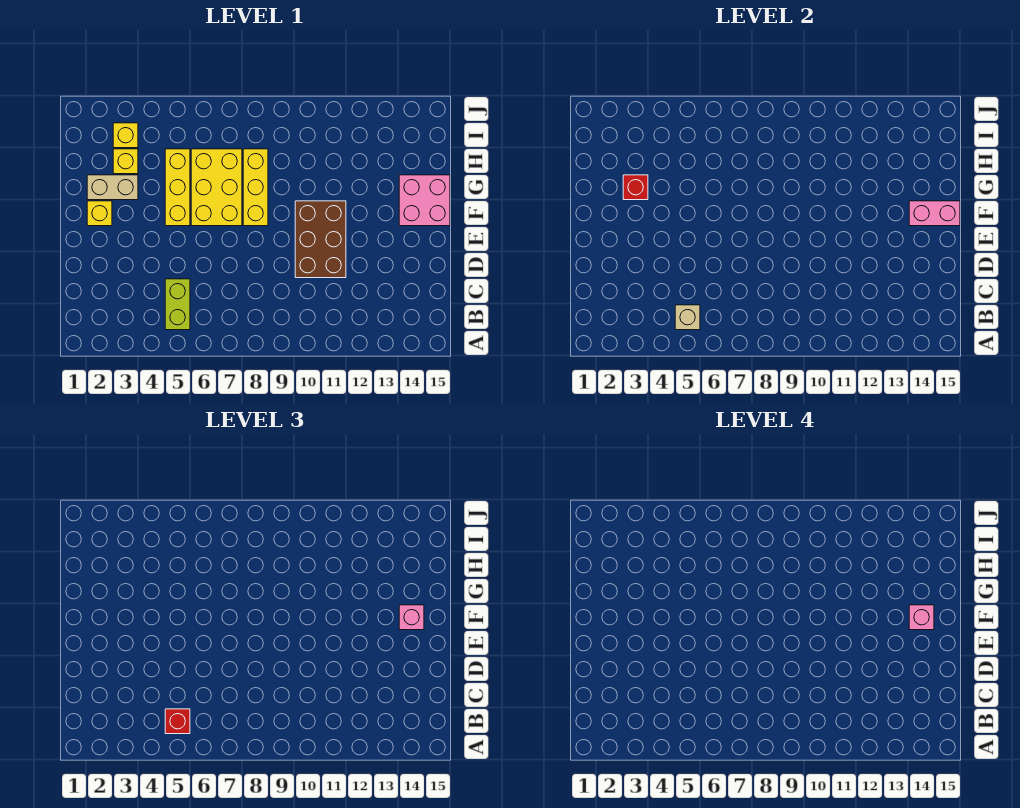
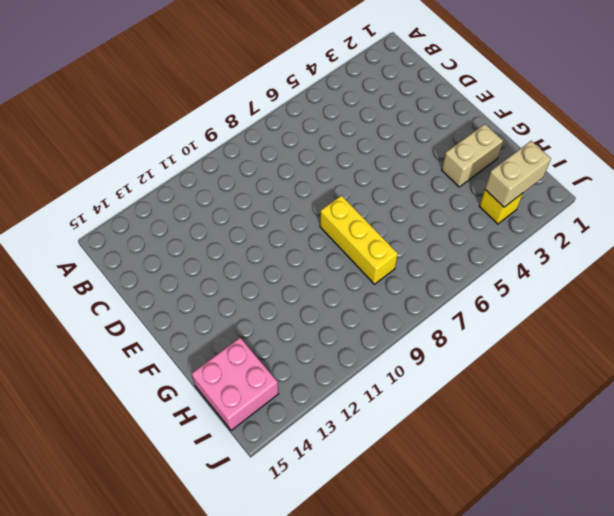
pink brick H14:I15 level 1 -> pink brick F14:G15 level 1
tan brick I2:I3 level 2 -> none
none -> lime brick B5:C5 level 1
none -> brown brick D10:F11 level 1
none -> yellow brick F2 level 1

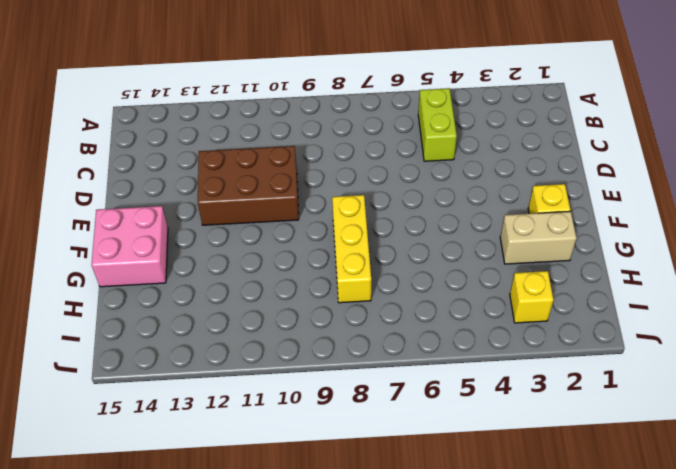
brown brick D10:E12 level 1 -> brown brick D10:F11 level 1
none -> yellow brick F5:H5 level 1
none -> yellow brick F6:H7 level 1
none -> yellow brick H3 level 1

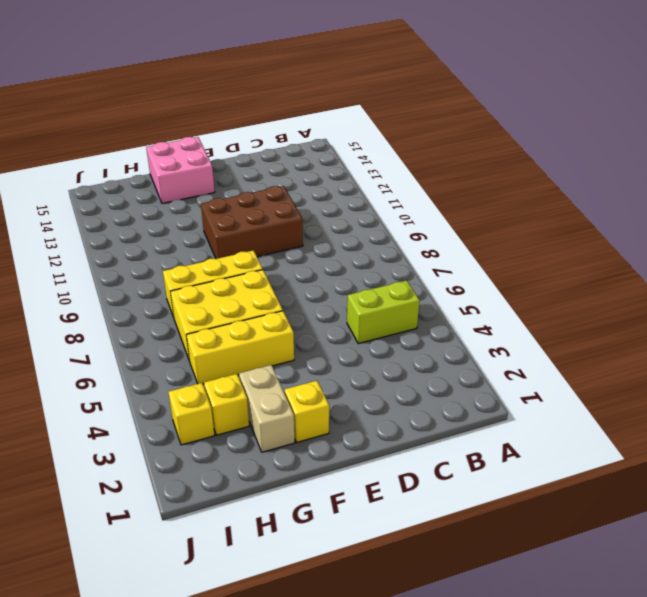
none -> tan brick B5 level 2
none -> pink brick F14:F15 level 2
none -> red brick G3 level 2

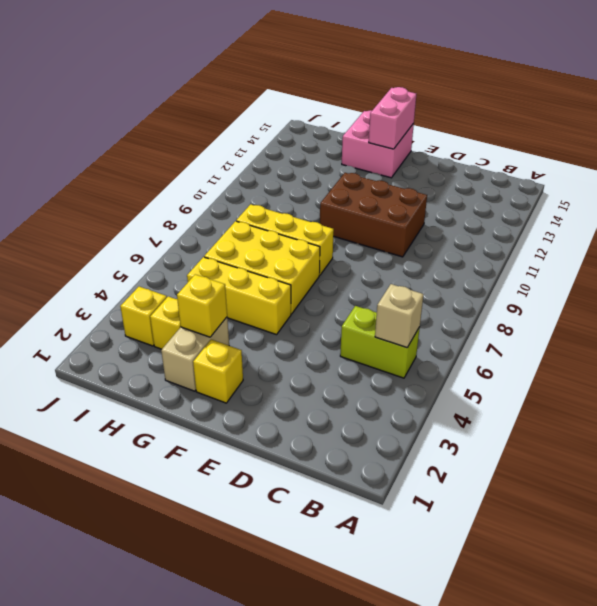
yellow brick G3 level 2 -> red brick G3 level 2
none -> red brick B5 level 3
none -> pink brick F14 level 3
none -> pink brick F14 level 4

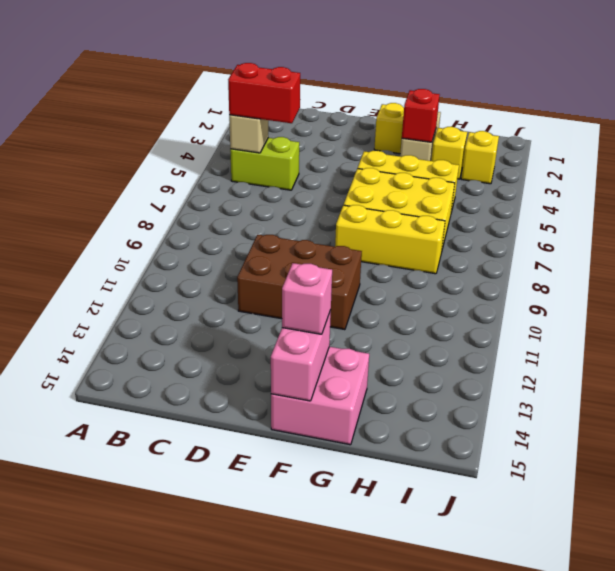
red brick B5:C5 level 3 -> red brick B5 level 3
none -> pink brick F14 level 4

